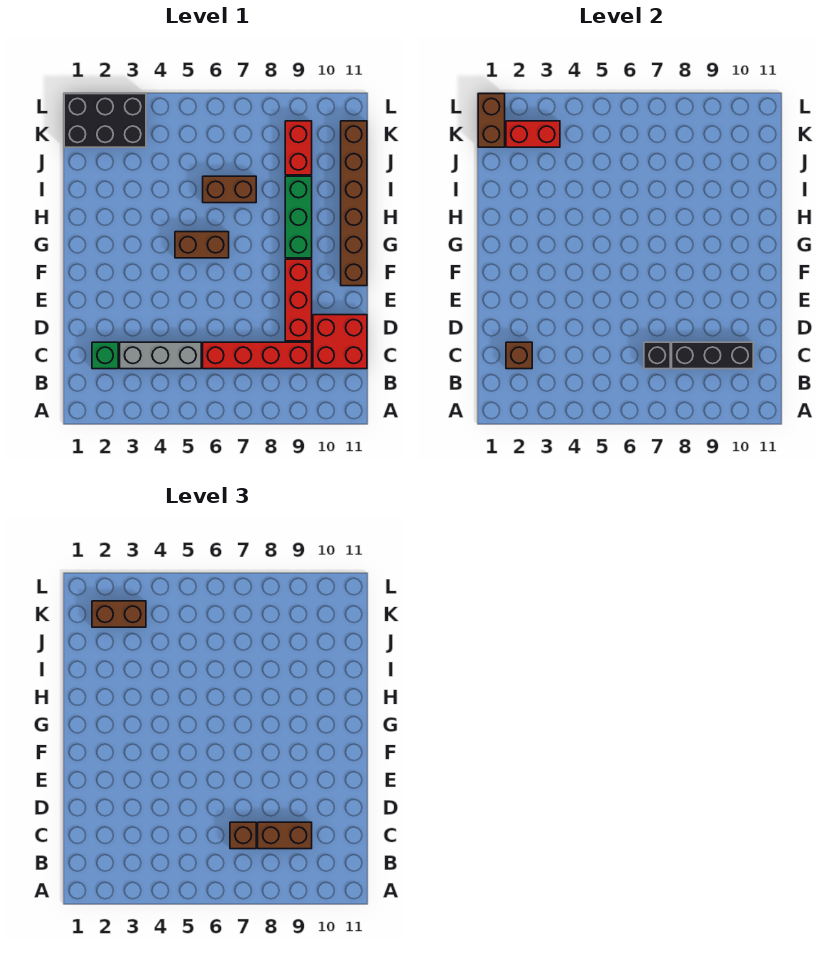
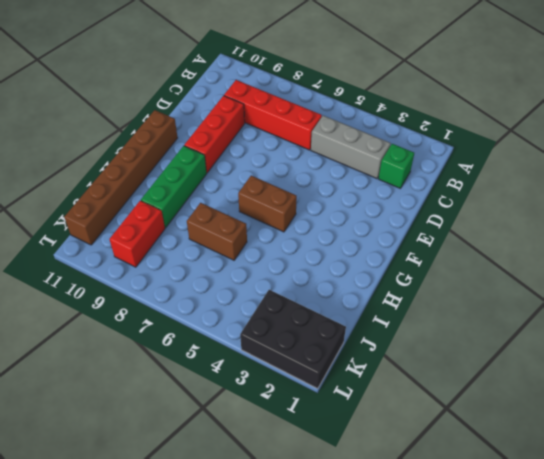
none -> red brick C10:D11 level 1
none -> brown brick C2 level 2
none -> black brick C7 level 2

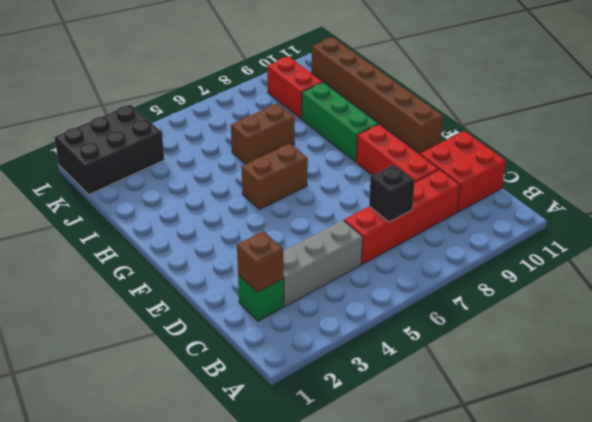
none -> black brick C8:C10 level 2
none -> brown brick K1:L1 level 2
none -> red brick K2:K3 level 2

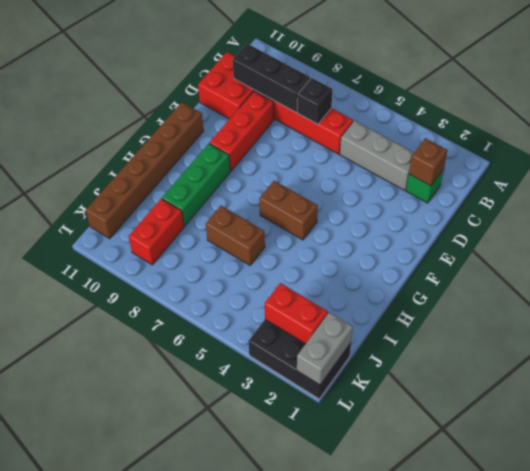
grey brick K1:L1 level 2 -> brown brick K1:L1 level 2
none -> brown brick C7 level 3
none -> brown brick C8:C9 level 3
none -> brown brick K2:K3 level 3

